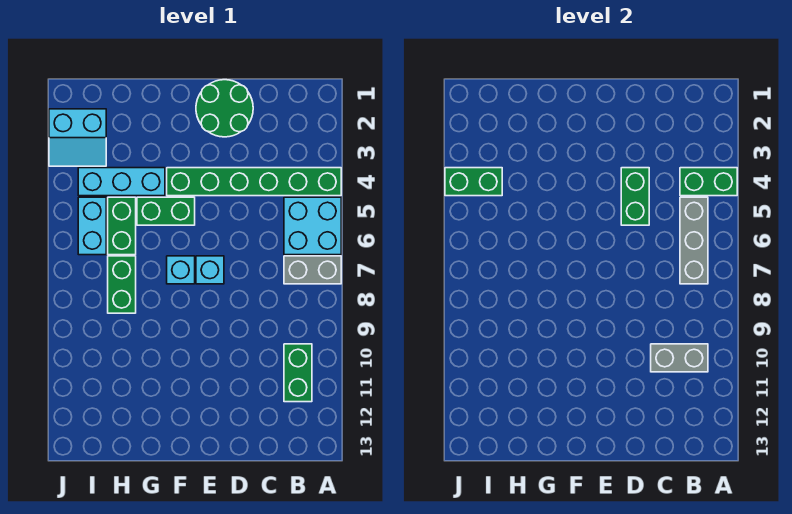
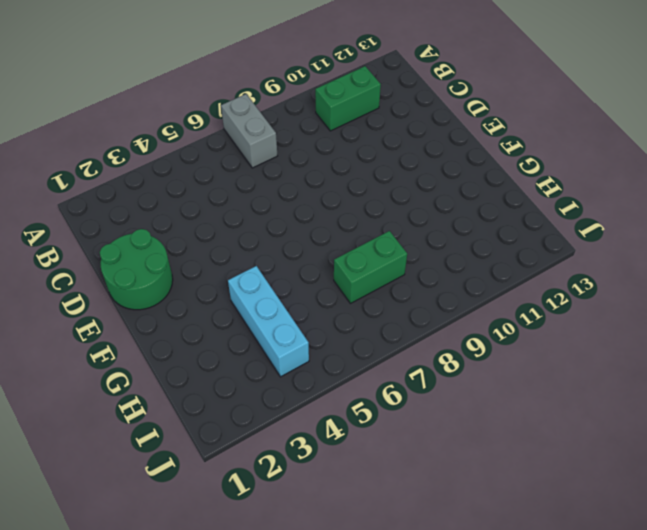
none -> green brick A4:F4 level 1
none -> cyan brick A5:B6 level 1
none -> cyan brick E7 level 1

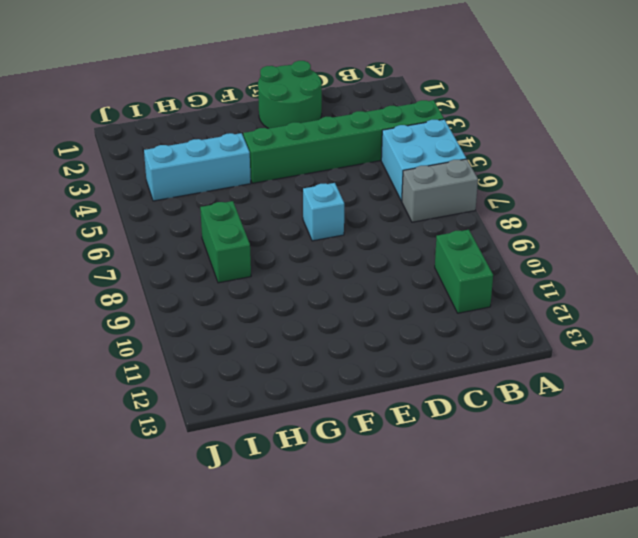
none -> green brick F5:G5 level 1
none -> cyan brick F7 level 1
none -> green brick H5:H6 level 1

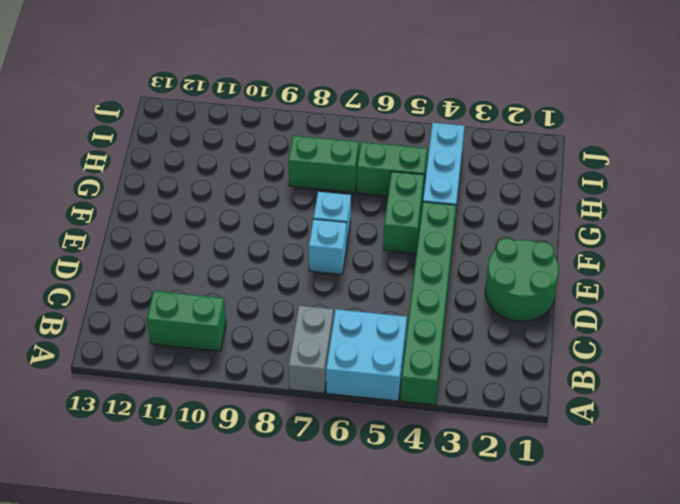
none -> cyan slope I2:J3 level 1 top 2
none -> cyan brick I5:I6 level 1
none -> green brick A4:B4 level 2

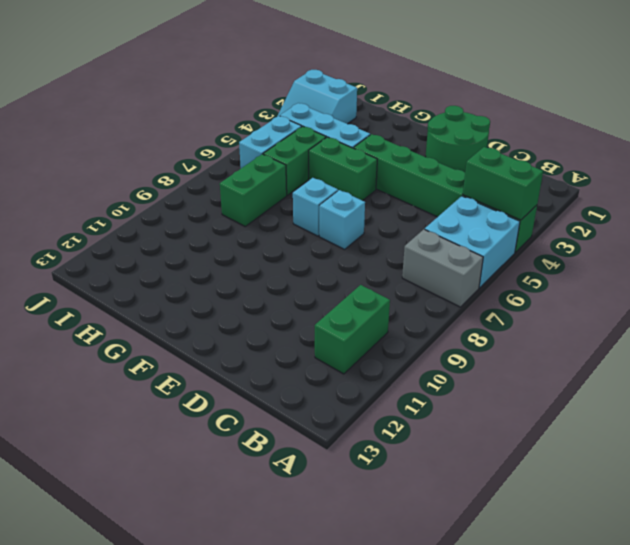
none -> grey brick B5:B7 level 2
none -> grey brick B10:C10 level 2
none -> green brick D4:D5 level 2

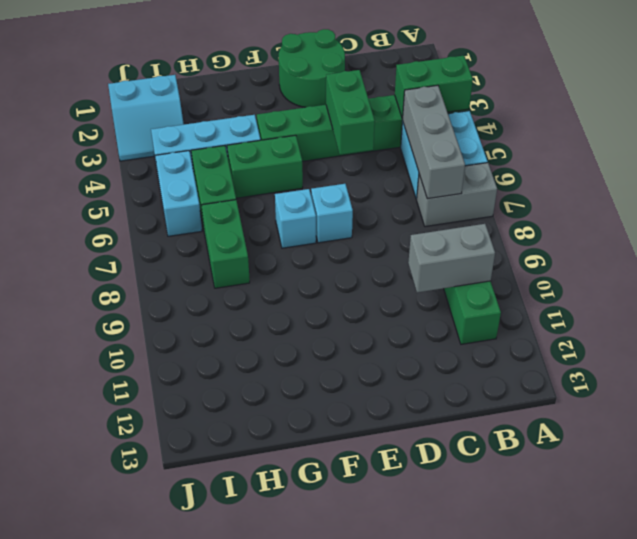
none -> green brick I4:J4 level 2

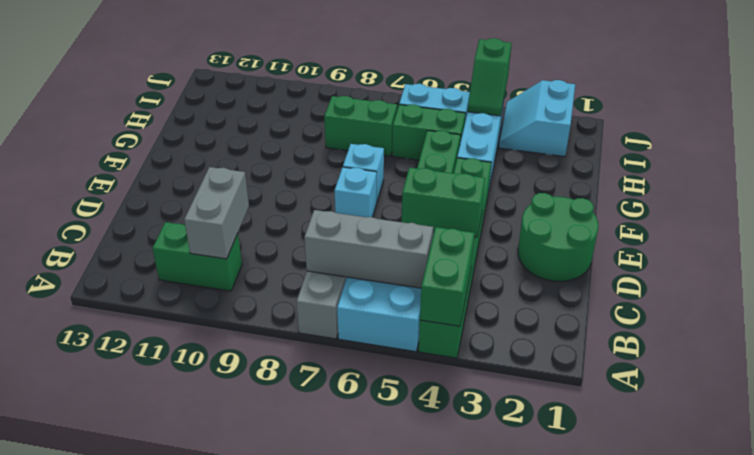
green slope I4:J4 level 2 top J -> green brick I4:J4 level 2

